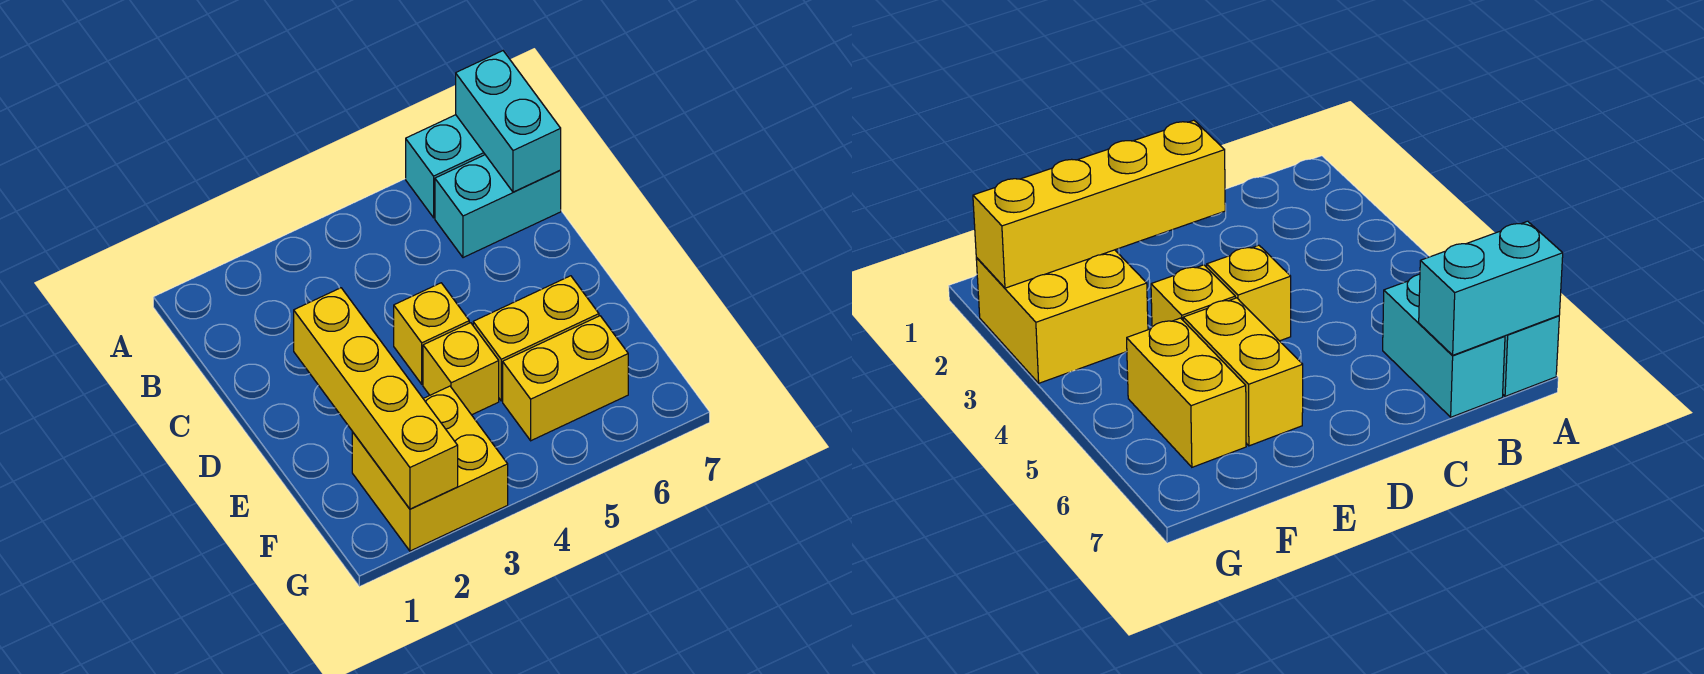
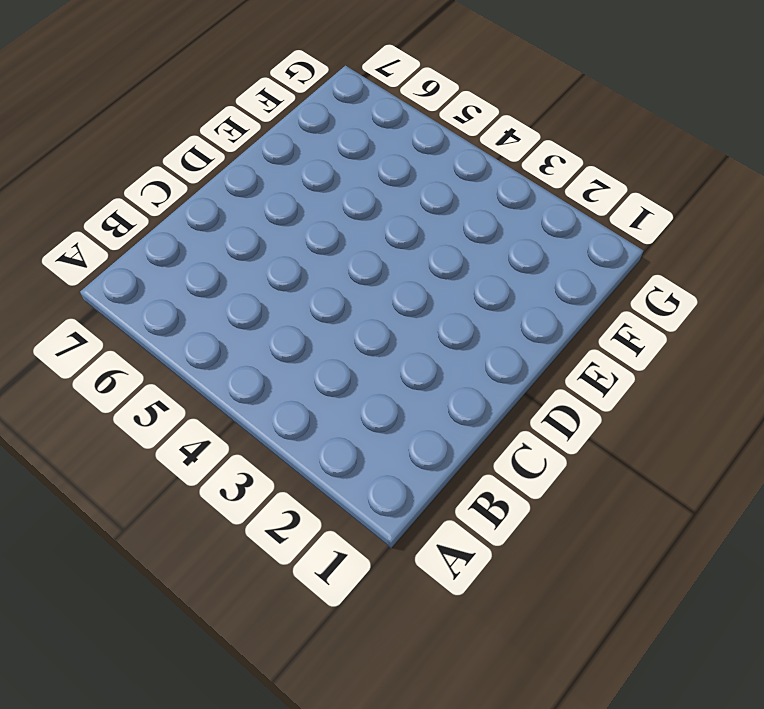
none -> cyan brick A6:A7 level 1
none -> cyan brick B6:B7 level 1

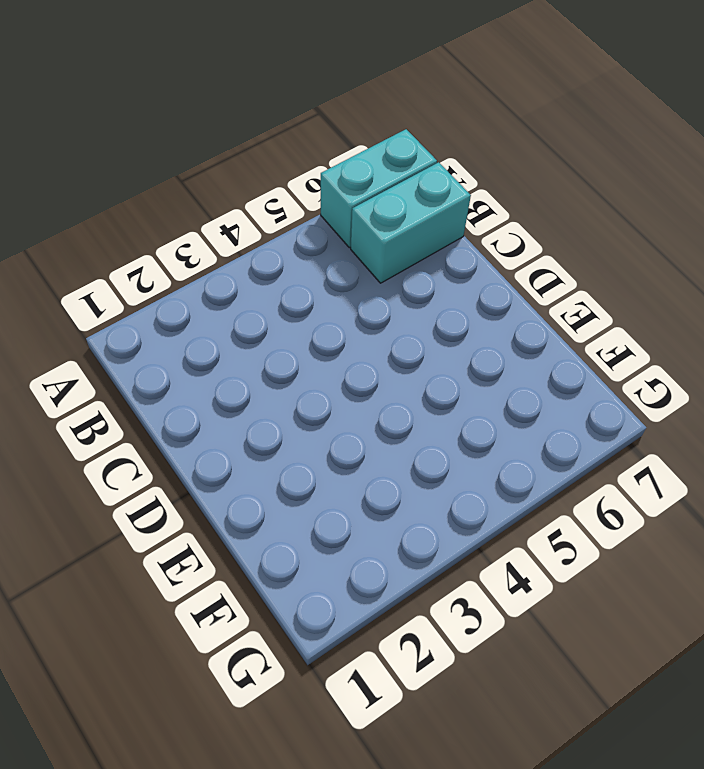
none -> yellow brick D4 level 1
none -> yellow brick E4 level 1

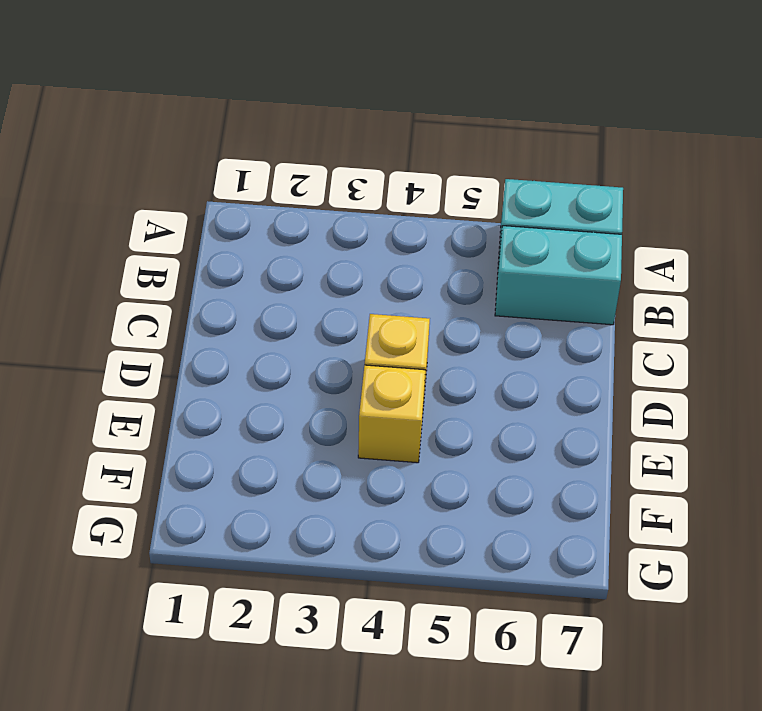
none -> yellow brick E5:E6 level 1
none -> yellow brick F2:G3 level 1

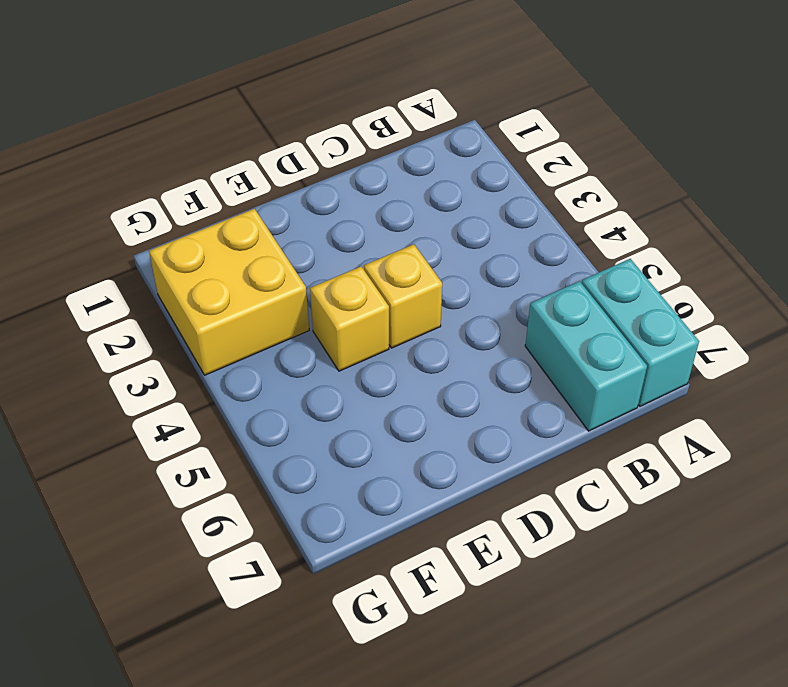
none -> yellow brick E5:E6 level 1
none -> yellow brick F5:F6 level 1

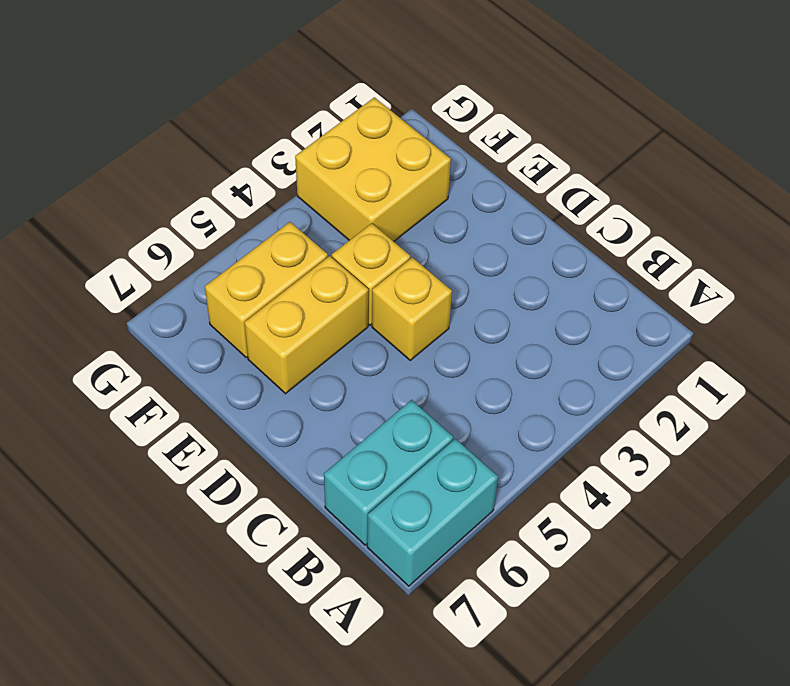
none -> cyan brick A7:B7 level 2
none -> yellow brick D2:G2 level 2

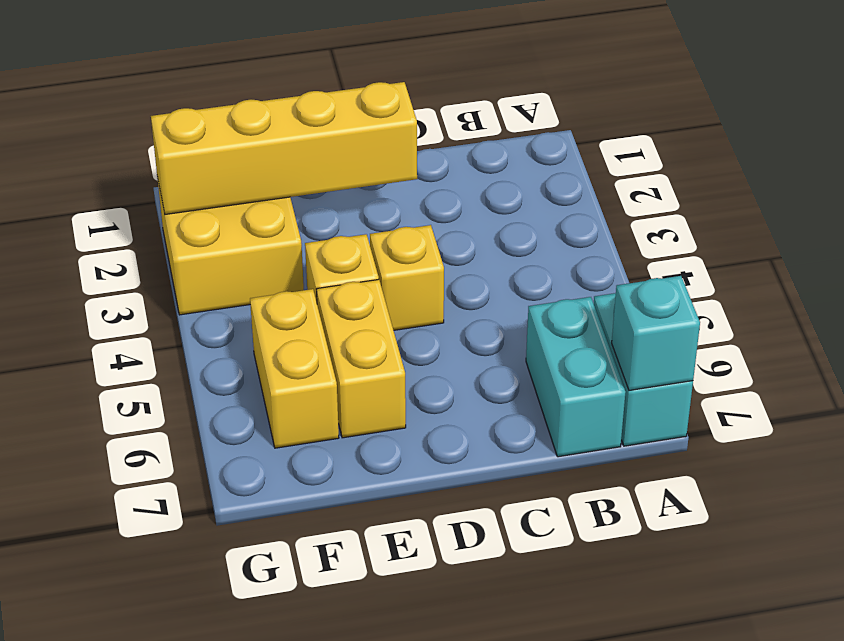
cyan brick A7 level 2 -> cyan brick A7:B7 level 2

